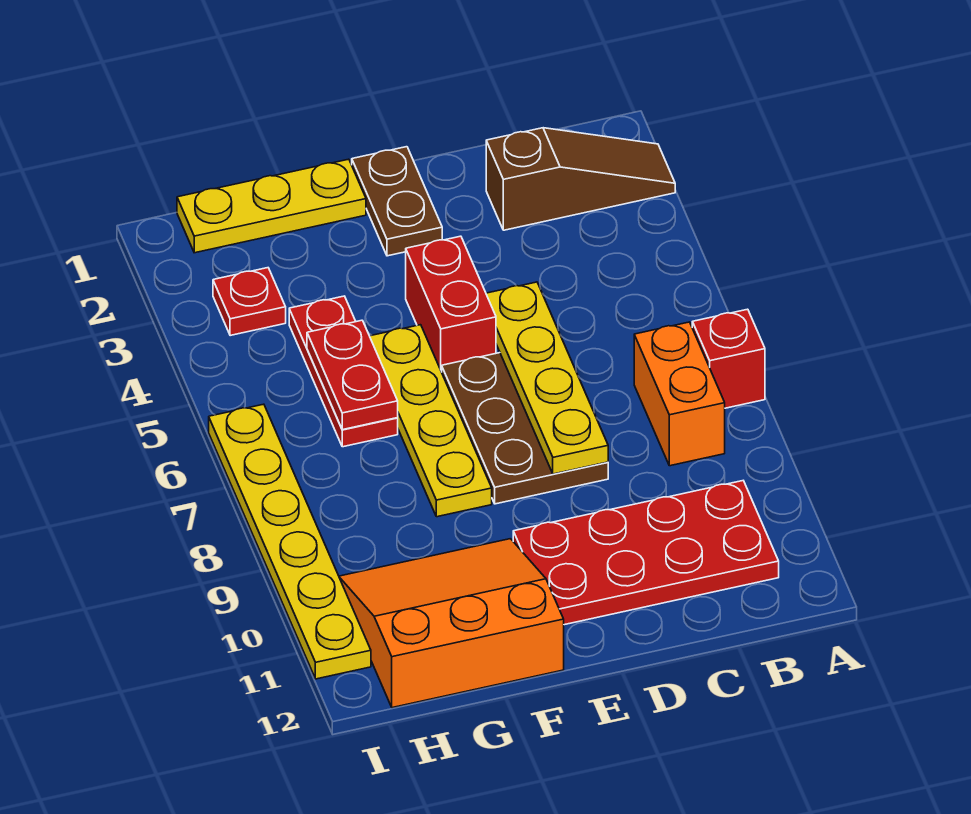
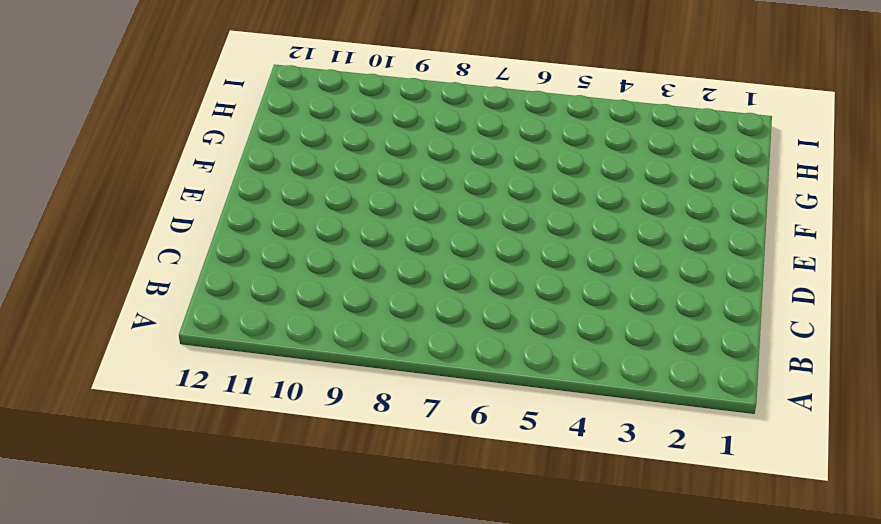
none -> brown slope A2:C2 level 1 top C
none -> red brick A7 level 1
none -> orange brick B7:B8 level 1

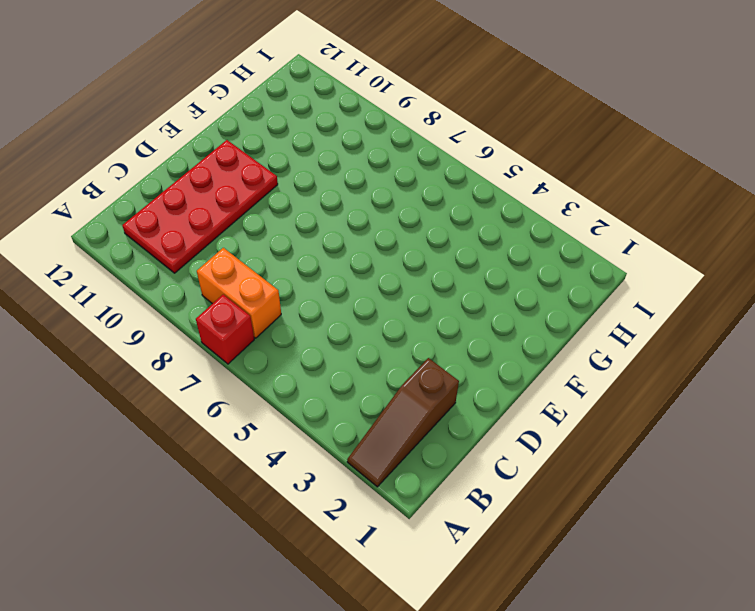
none -> brown plate D6:E8 level 1
none -> brown plate E1:E2 level 1
none -> red brick E4:E5 level 1

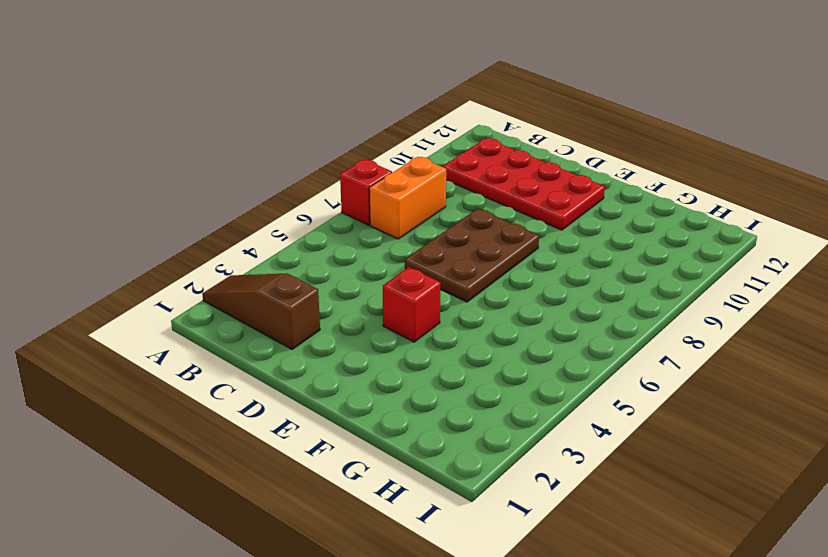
red brick E4 level 1 -> red brick E4:E5 level 1
none -> brown plate E1:E2 level 1
none -> yellow plate F1:H1 level 1
none -> yellow plate F5:F8 level 1

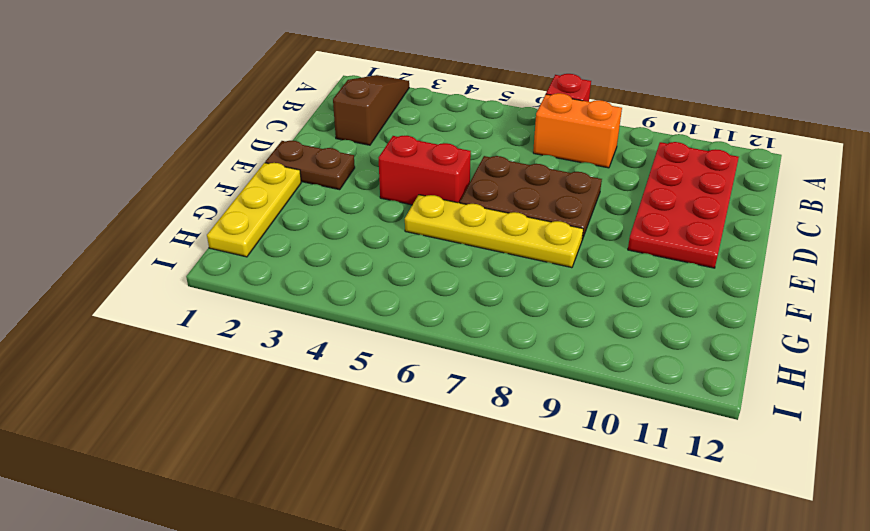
none -> orange slope F10:H12 level 1 top 12
none -> red plate G4:G6 level 1
none -> red plate H3 level 1

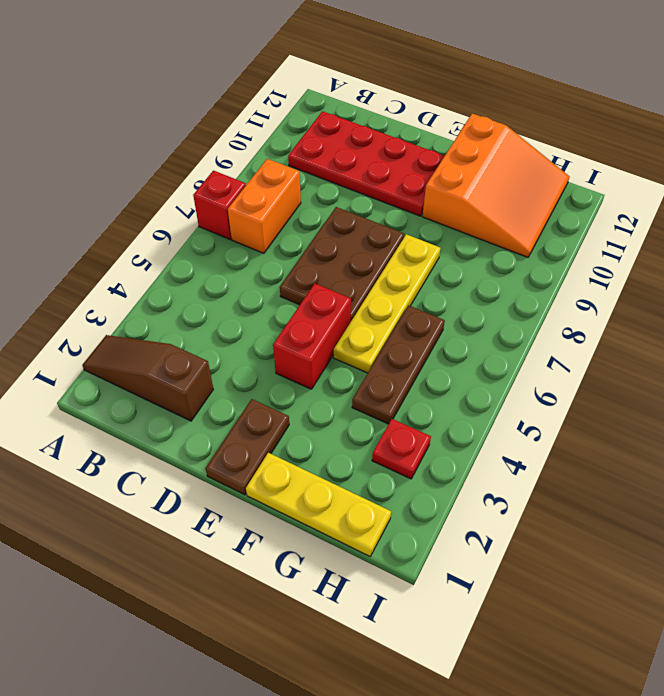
orange slope F10:H12 level 1 top F -> orange slope F10:H12 level 1 top 12
brown plate G4:G6 level 1 -> red plate G4:G6 level 1
none -> yellow plate I6:I11 level 1
none -> yellow plate D5:D8 level 2
none -> red plate G5:G6 level 2

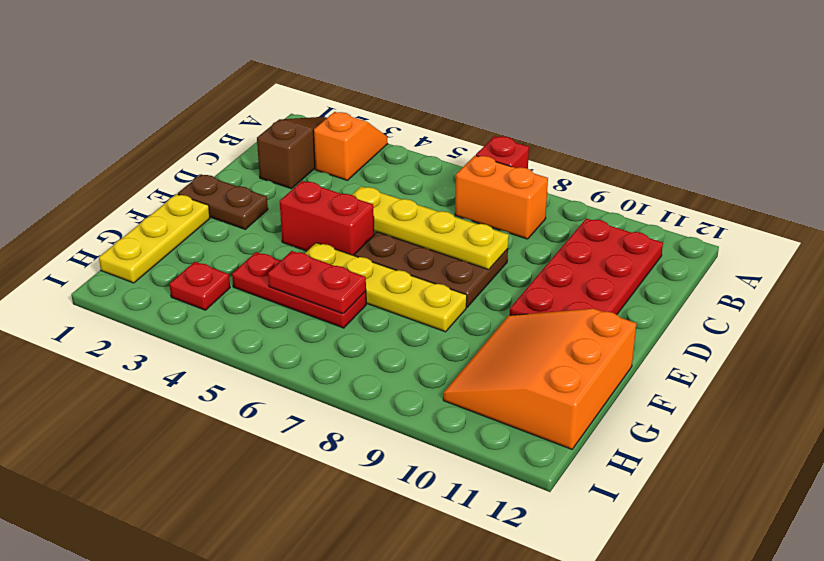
orange slope A3:B3 level 1 top B -> none
none -> yellow plate I6:I11 level 1

